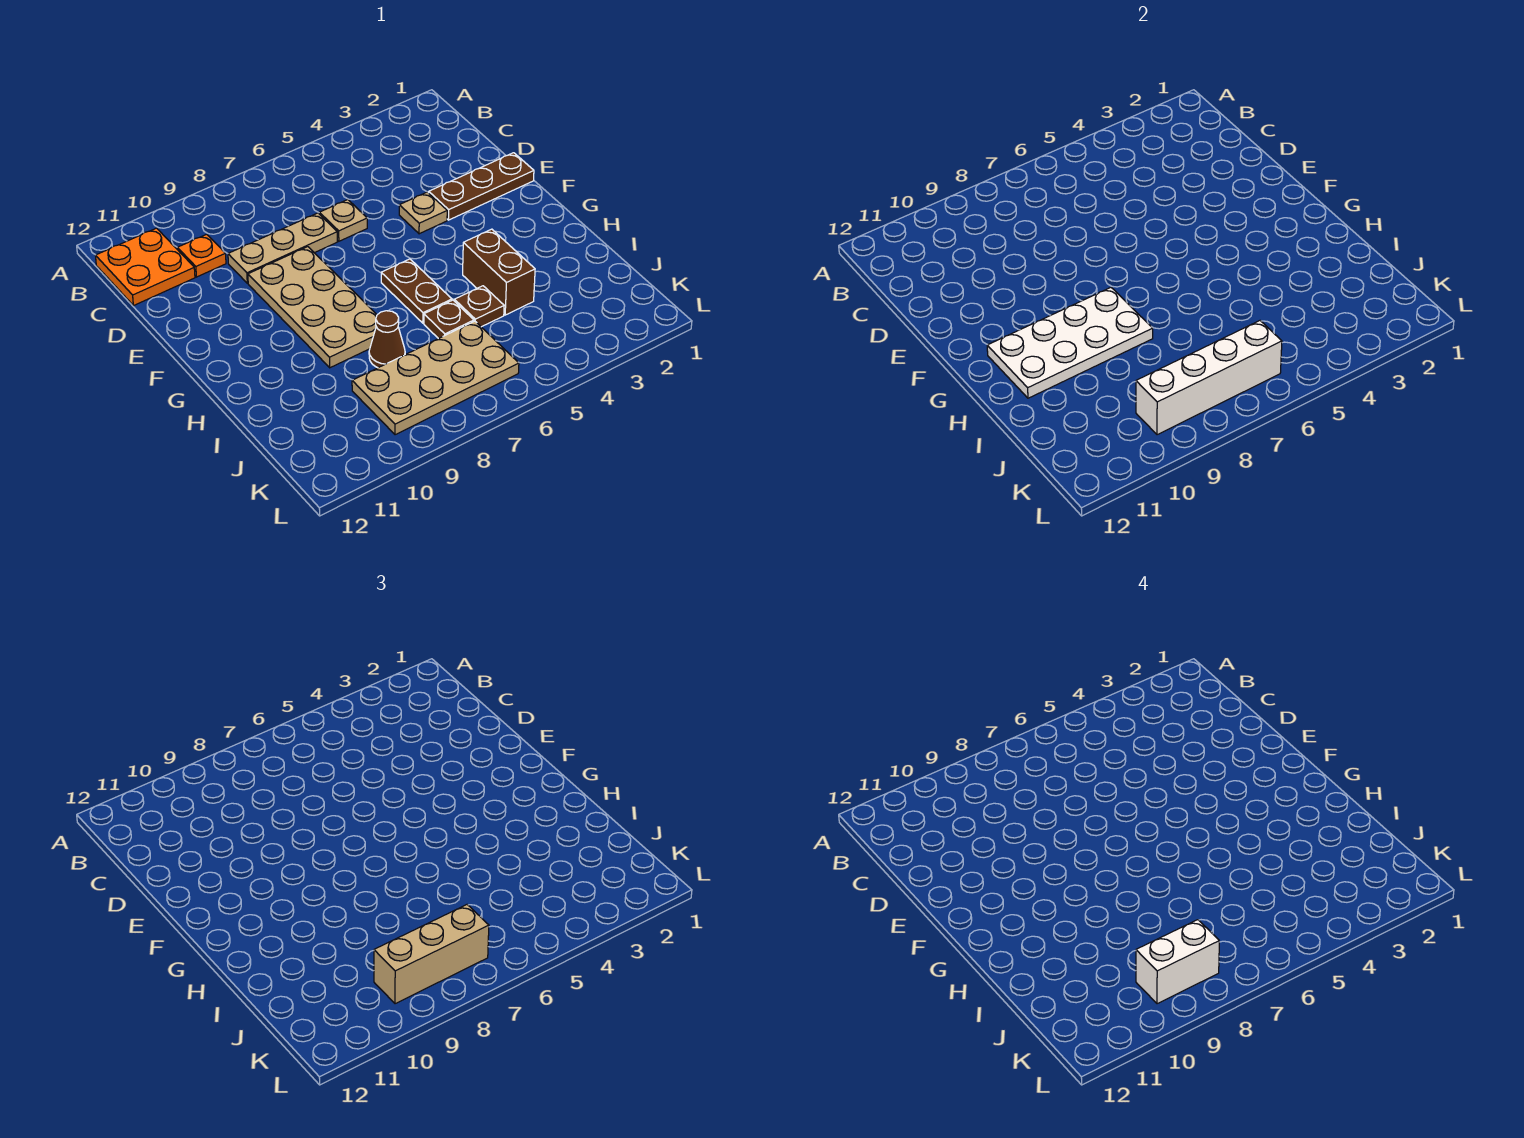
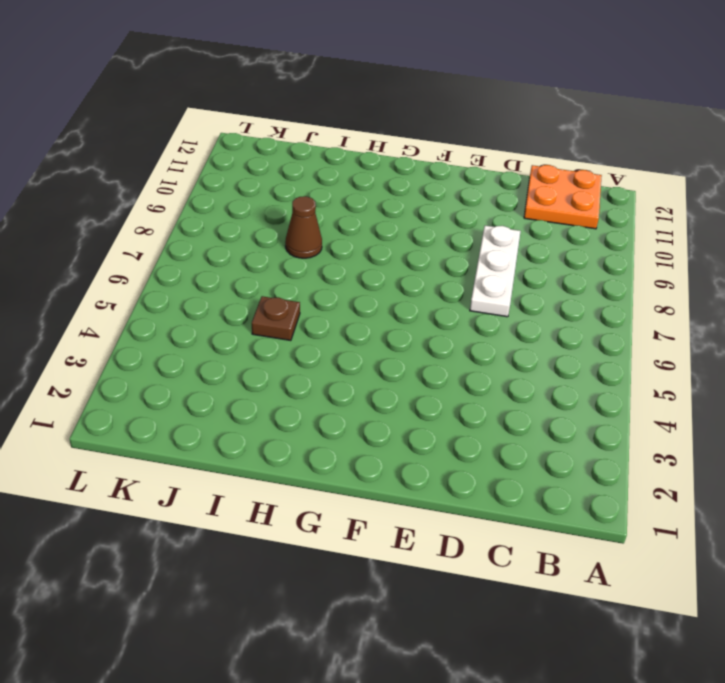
white plate D7:D9 level 1 -> tan plate D7:D9 level 1
none -> orange plate C10 level 1
none -> tan plate D6 level 1
none -> brown plate E1:E3 level 1

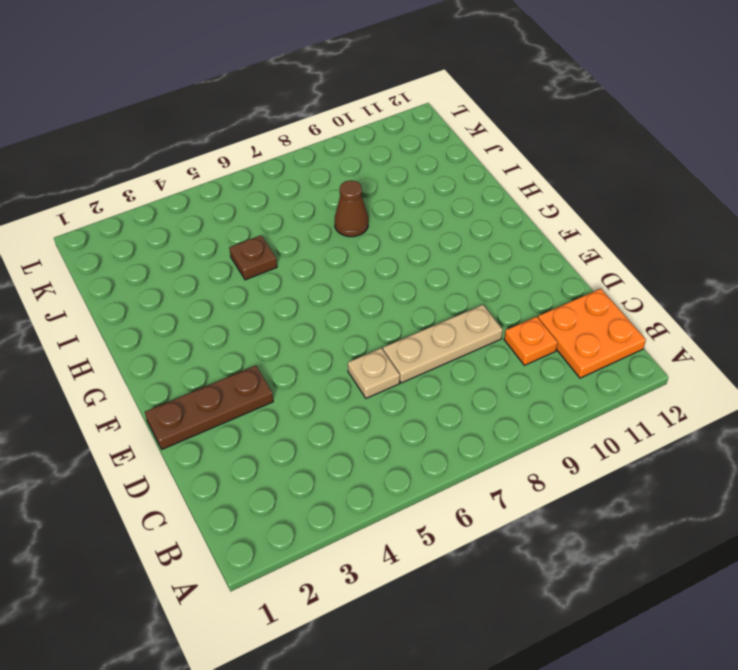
none -> tan plate E4 level 1
none -> tan plate E8:H9 level 1
none -> brown plate G6:H6 level 1

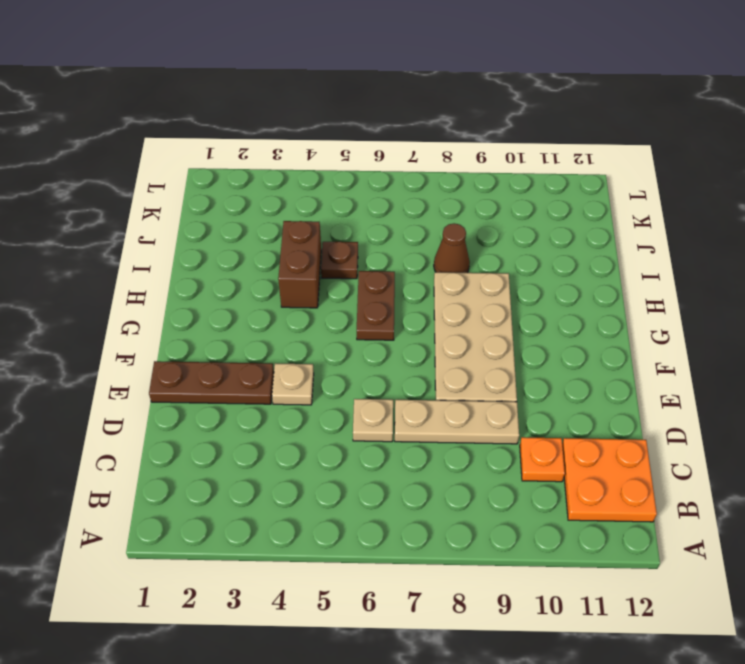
none -> brown plate I6 level 1
none -> tan plate J6:K9 level 1
none -> white plate G8:H11 level 2

